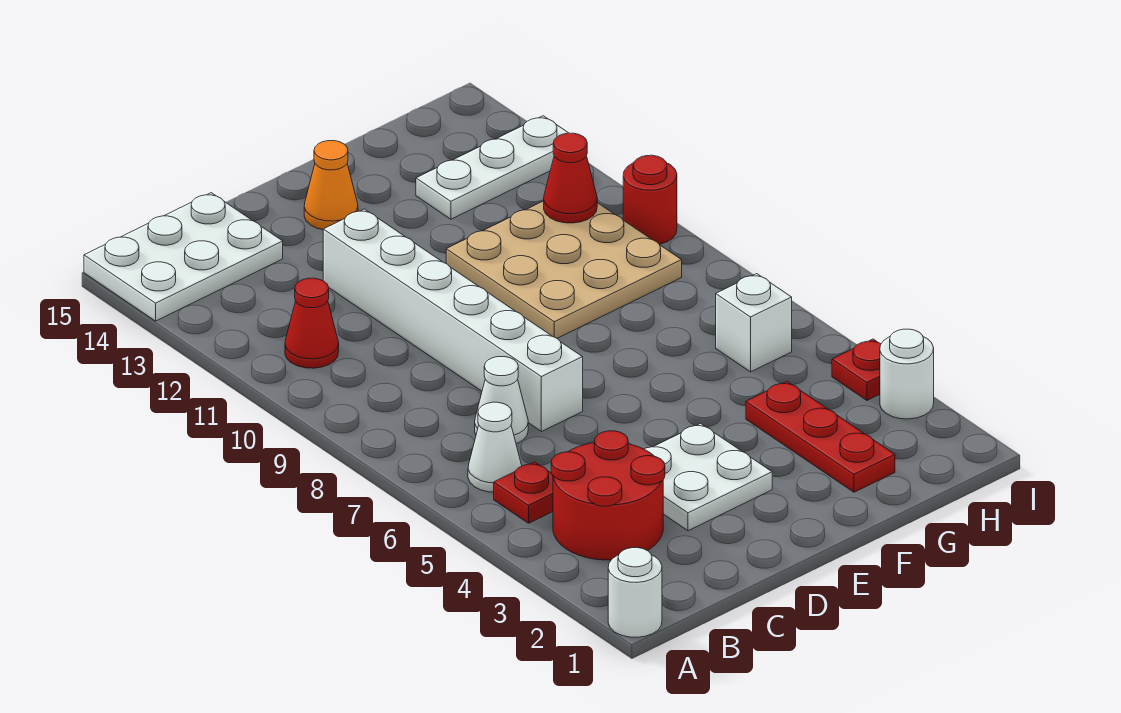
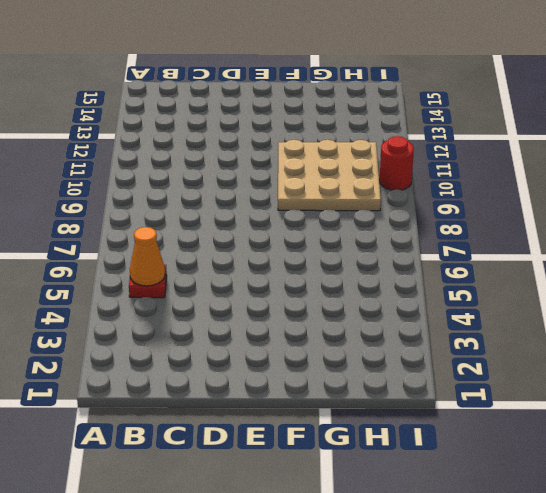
orange cone B5 level 2 -> orange cone E14 level 1
none -> white round brick A1 level 1
none -> white plate A14:C15 level 1
none -> red round brick B3:C4 level 1

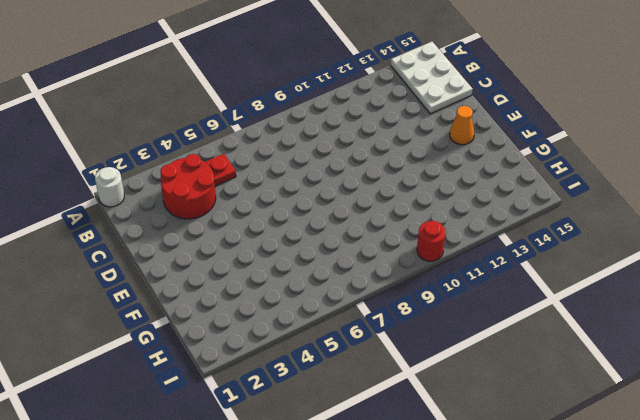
none -> white cone B6 level 1
none -> red cone B11 level 1
none -> white cone C7 level 1

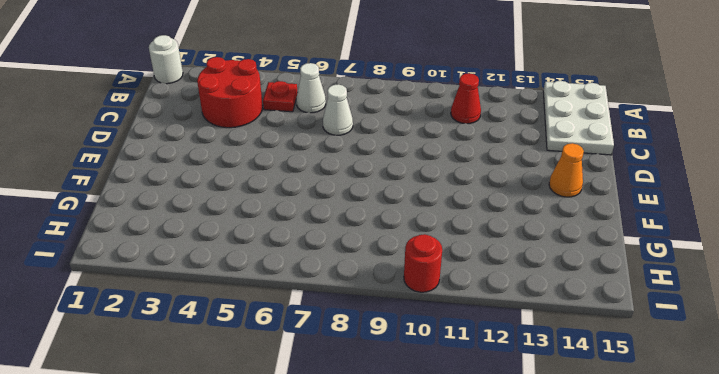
none -> white plate D3:E4 level 1
none -> white brick D7:D12 level 1
none -> tan plate F9:H11 level 1

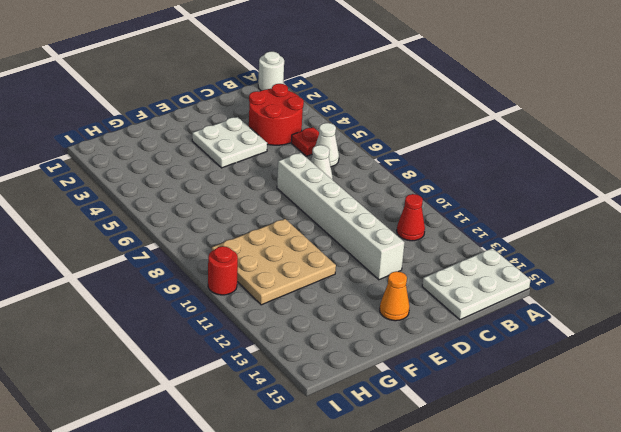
none -> red plate G2:G4 level 1
none -> white plate G13:I13 level 1
none -> white brick H6 level 1

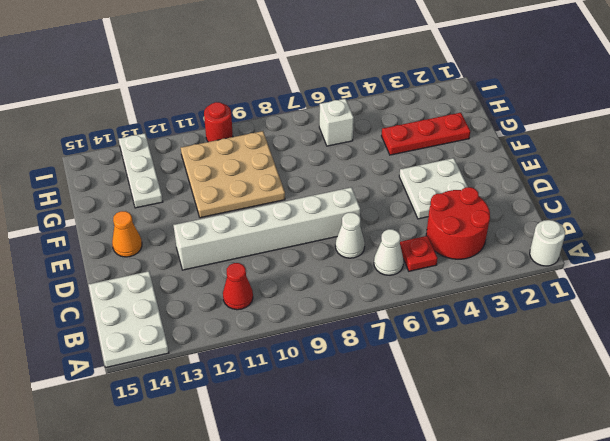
none -> white round brick I3 level 1
none -> red plate I4 level 1
none -> red cone H11 level 2

